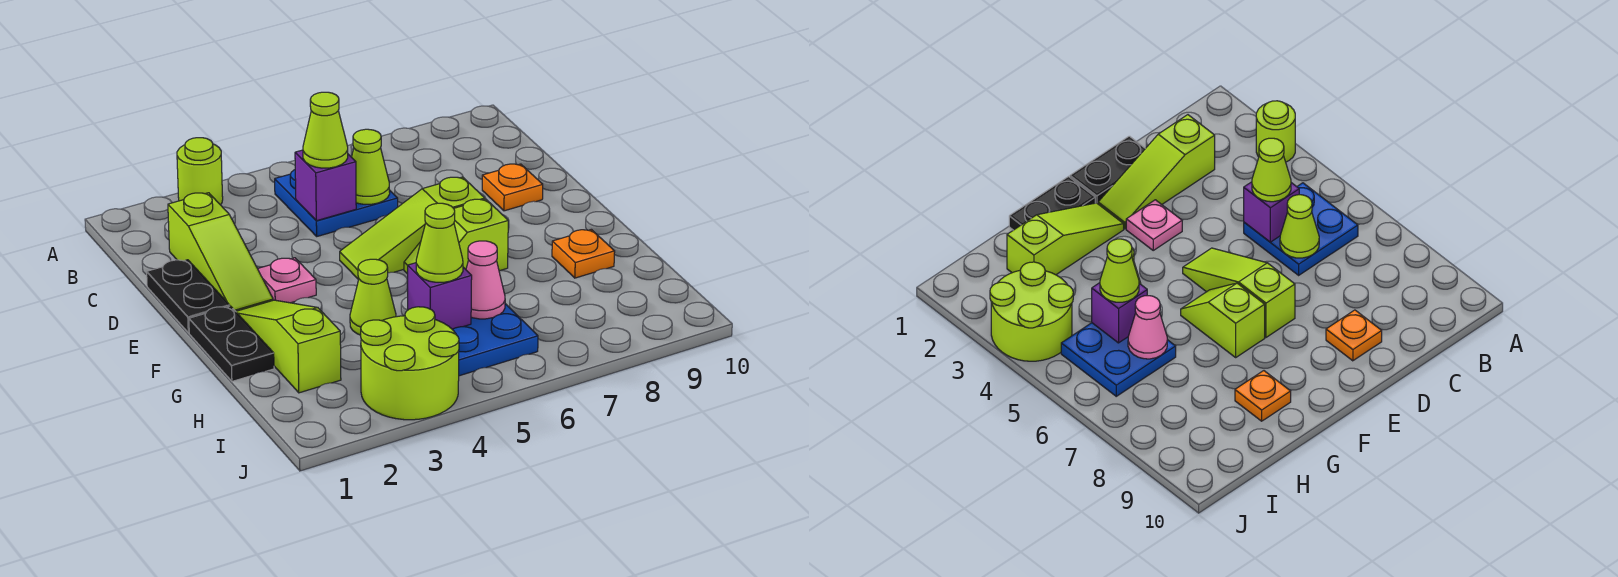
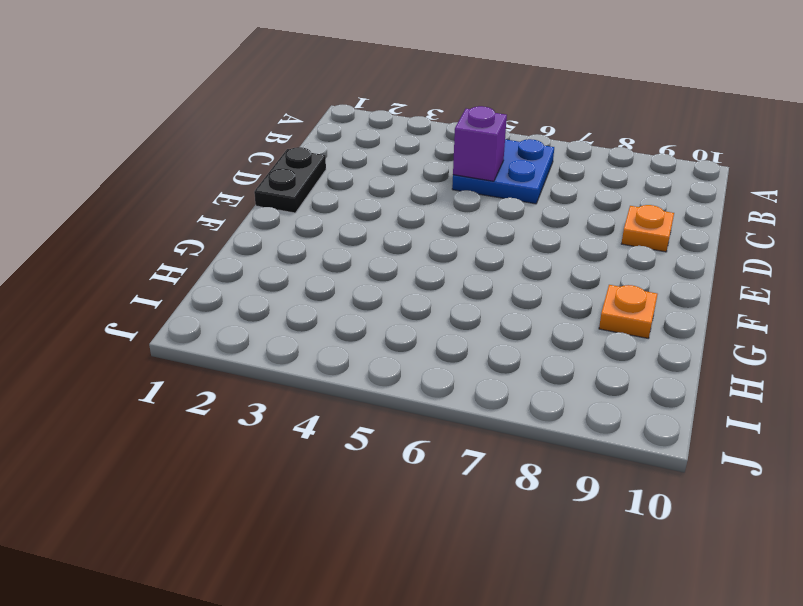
none -> lime round brick A3 level 1
none -> lime slope C2:E2 level 1 top C
none -> pink plate E3 level 1

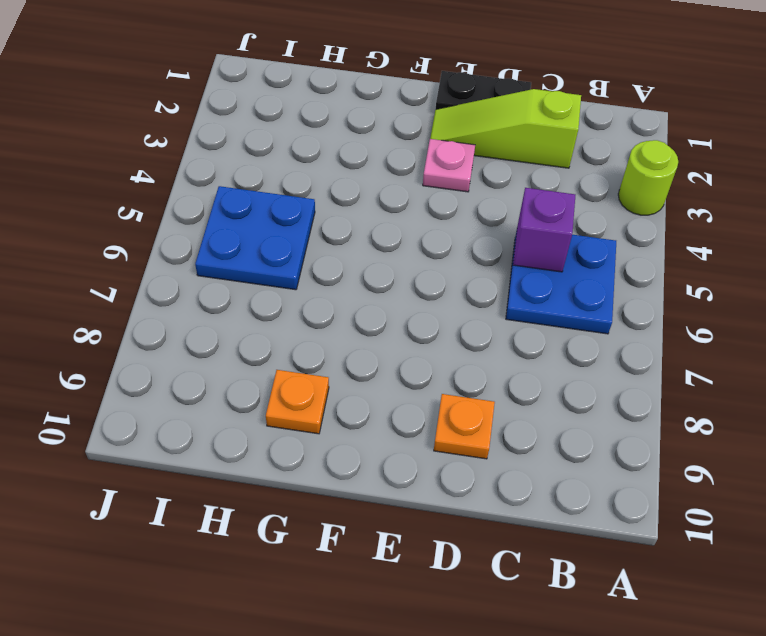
none -> lime slope E5:E7 level 1 top 7
none -> black plate F1:G1 level 1
none -> lime slope F2:H2 level 1 top H

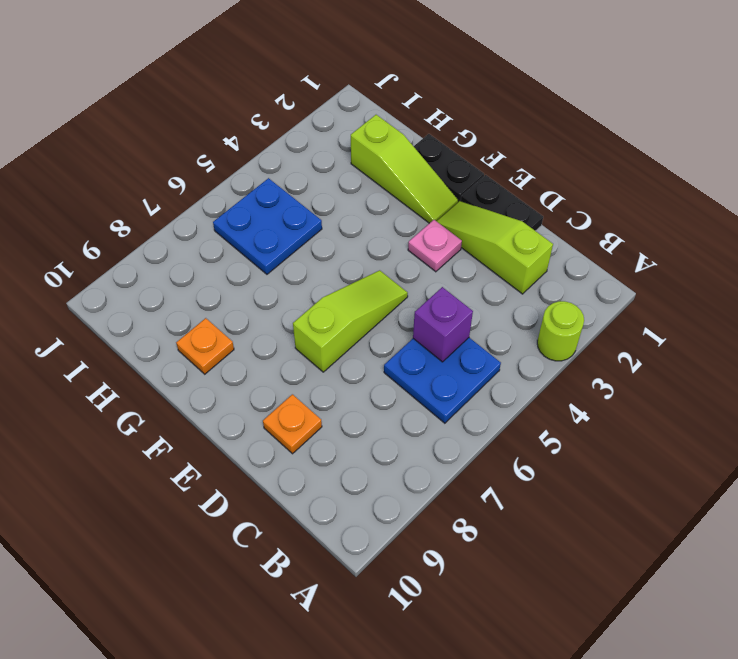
none -> lime slope F6:F7 level 1 top 7
none -> lime cone G4 level 1
none -> lime round brick I3:J4 level 1

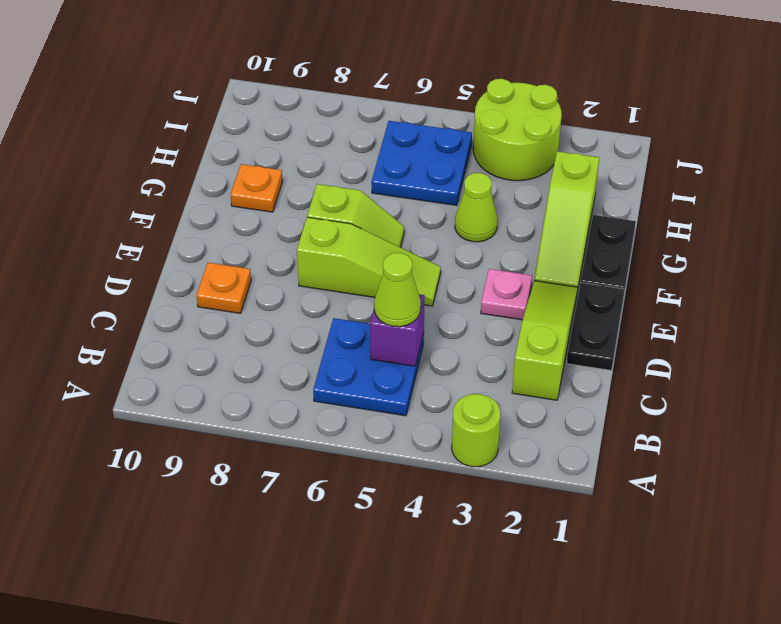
none -> lime cone C6 level 2
none -> purple brick H5 level 2
none -> pink cone H6 level 2

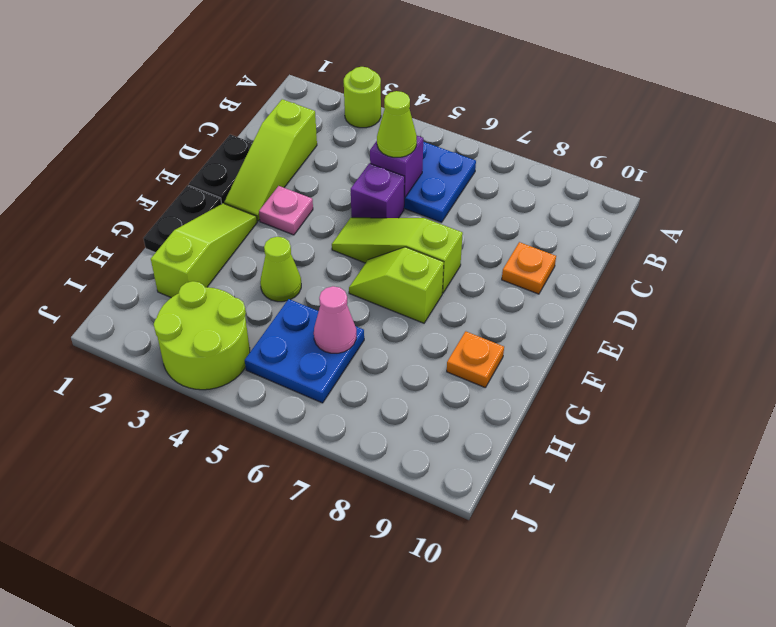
purple brick D5 level 1 -> purple brick H5 level 2
none -> lime cone C6 level 2
none -> lime cone H5 level 3

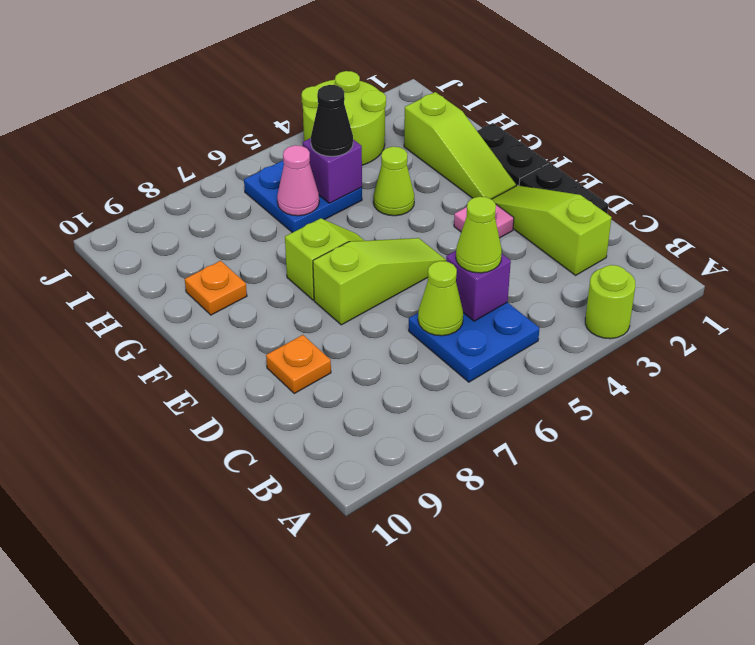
black cone H5 level 3 -> lime cone H5 level 3

